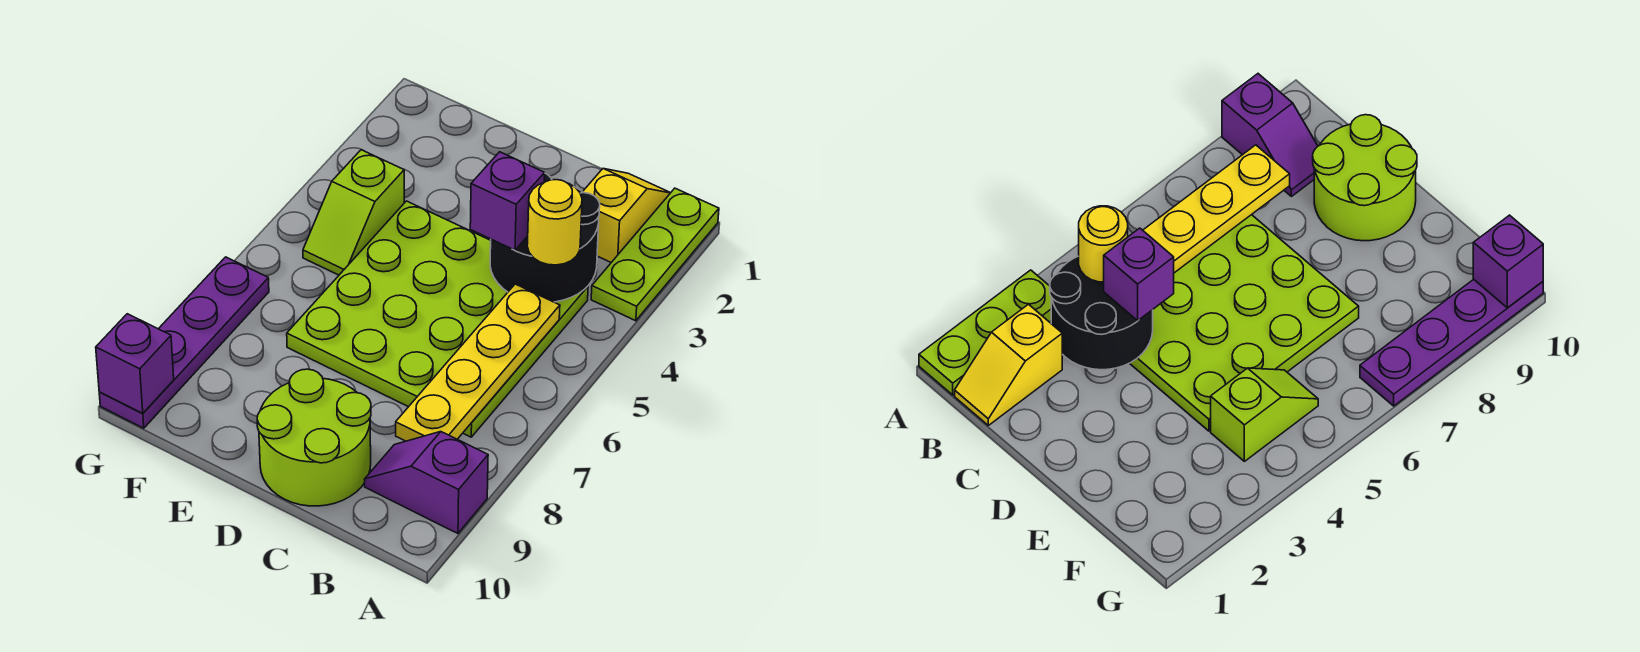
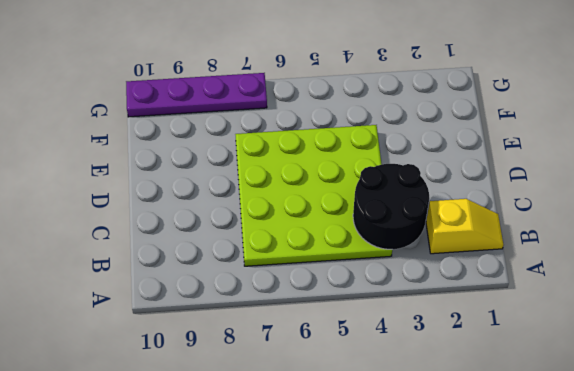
none -> lime plate A1:A3 level 1
none -> purple slope A9:B9 level 1 top A
none -> lime round brick C9:D10 level 1

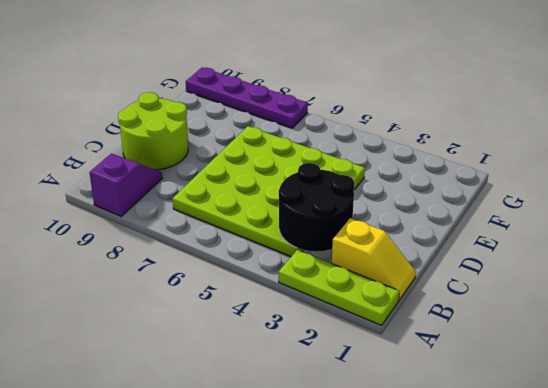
none -> lime slope F4:F5 level 1 top 4
none -> yellow plate B5:B8 level 2
none -> purple brick G10 level 2

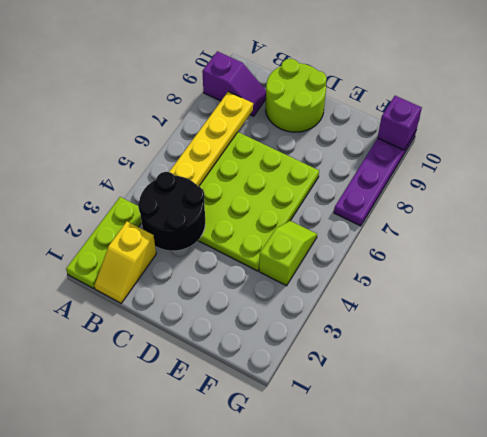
none -> yellow round brick B4 level 3
none -> purple brick C4 level 3

